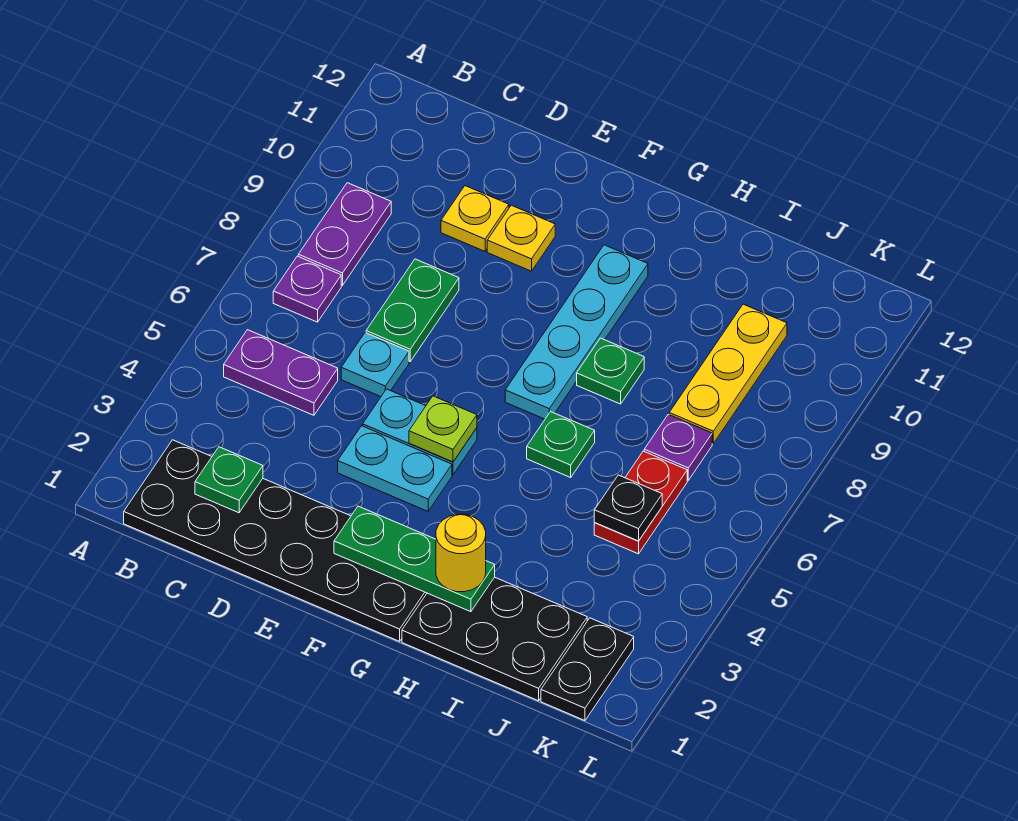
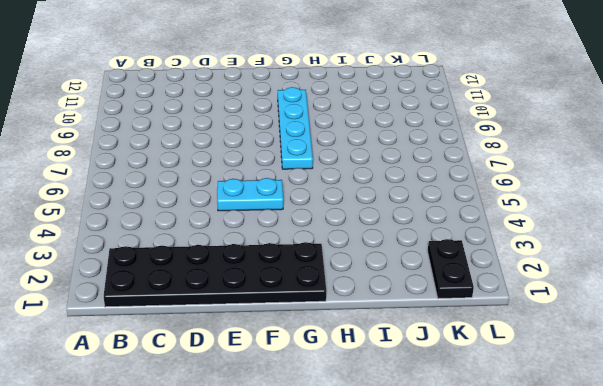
none -> purple plate B5:C5 level 1
none -> purple plate B7 level 1
none -> purple plate B8:B9 level 1

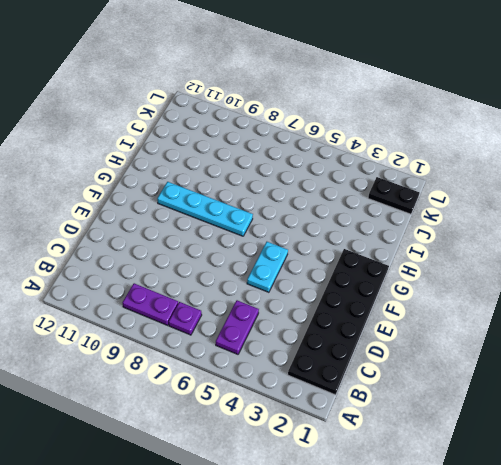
none -> cyan plate D6 level 1
none -> green plate D7:D8 level 1
none -> yellow plate D10 level 1

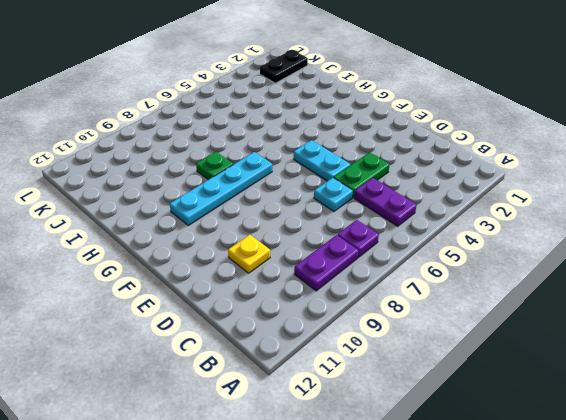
green plate D4:D5 level 1 -> green plate D7:D8 level 1
none -> black plate B1:G2 level 1
none -> cyan plate E4:F4 level 1
none -> yellow plate E10 level 1

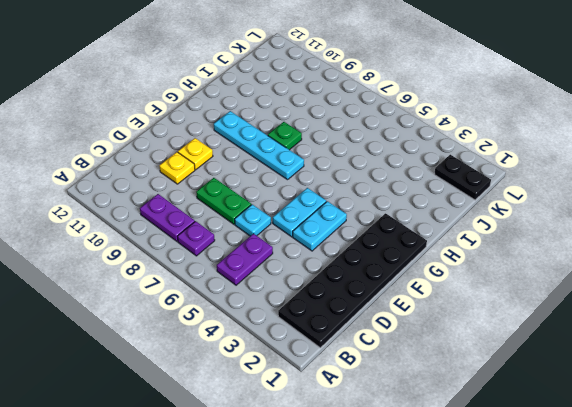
none -> black plate H1:J2 level 1
none -> green plate H6 level 1
none -> red plate J5:J6 level 1

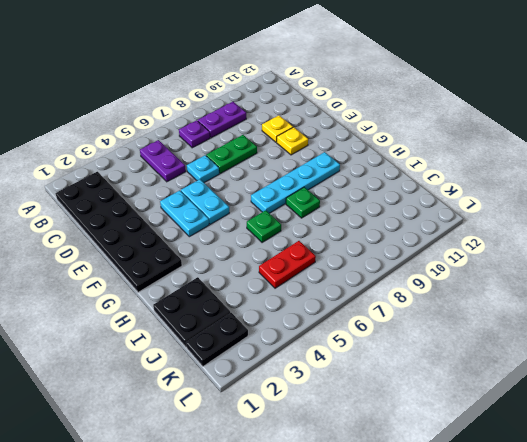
black plate I1:J2 level 1 -> black plate H1:J2 level 1
none -> purple plate J7 level 1
none -> yellow plate J8:J10 level 1
none -> green plate C2 level 2

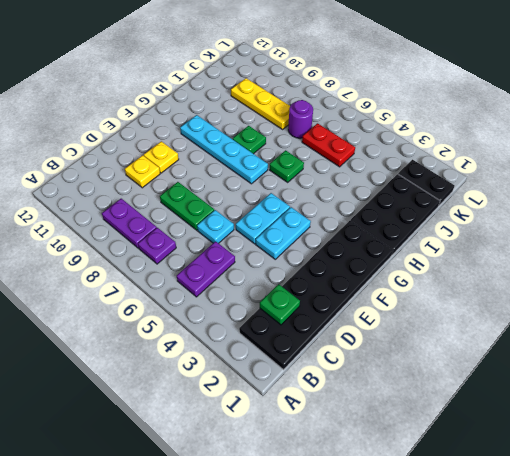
purple round brick J7 level 1 -> purple plate J7 level 1
none -> green plate F2:H2 level 2
none -> lime plate F5 level 2
none -> black plate J5 level 2

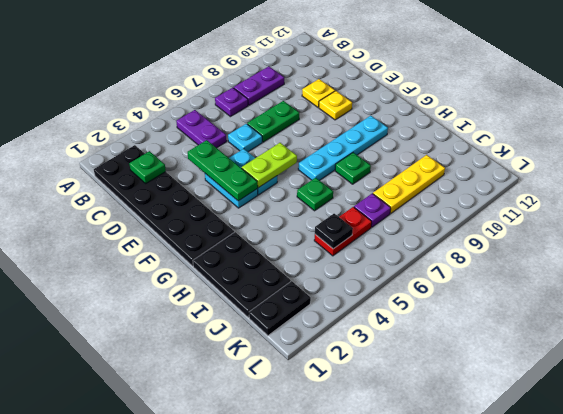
green plate D4:F4 level 2 -> green plate F2:H2 level 2
lime plate F5:F6 level 2 -> lime plate F5 level 2
none -> yellow round brick H2 level 3

